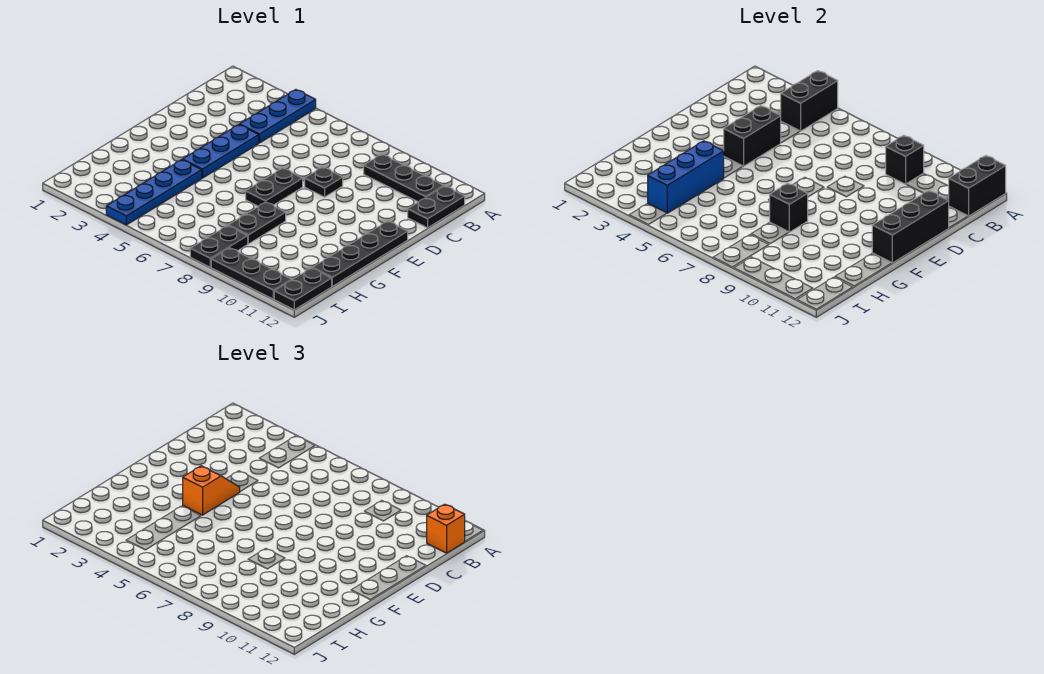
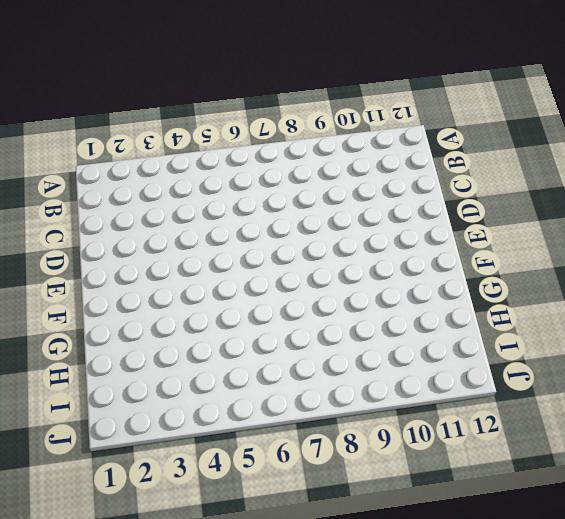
none -> blue plate A4:C4 level 1
none -> black plate B9:B11 level 1
none -> black plate B12:C12 level 1

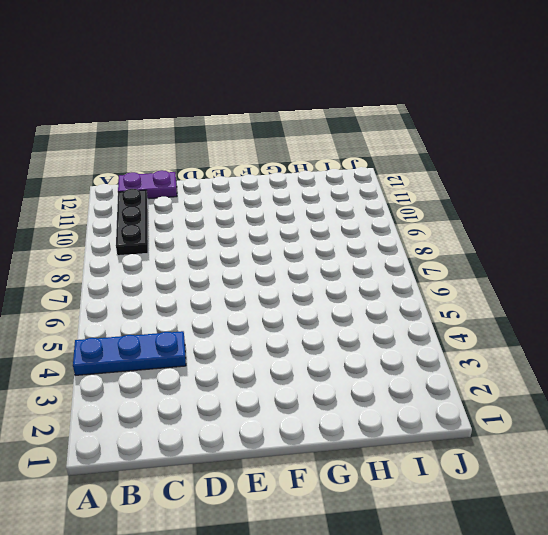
purple plate B12:C12 level 1 -> black plate B12:C12 level 1
none -> blue plate D4:F4 level 1
none -> black plate D8 level 1
none -> black plate E7:F7 level 1

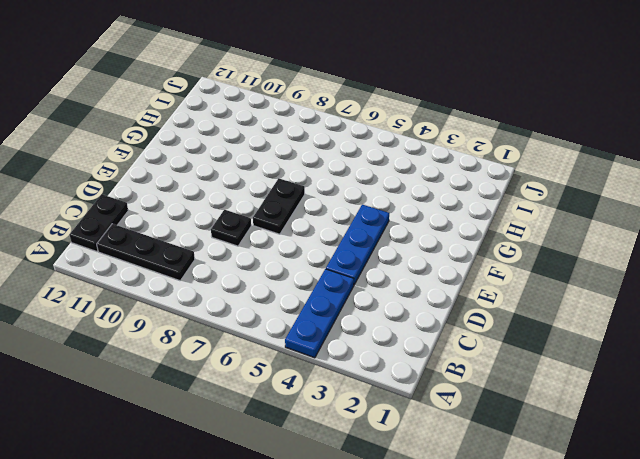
none -> black plate E12:H12 level 1
none -> blue plate G4:J4 level 1
none -> black plate G8:H8 level 1

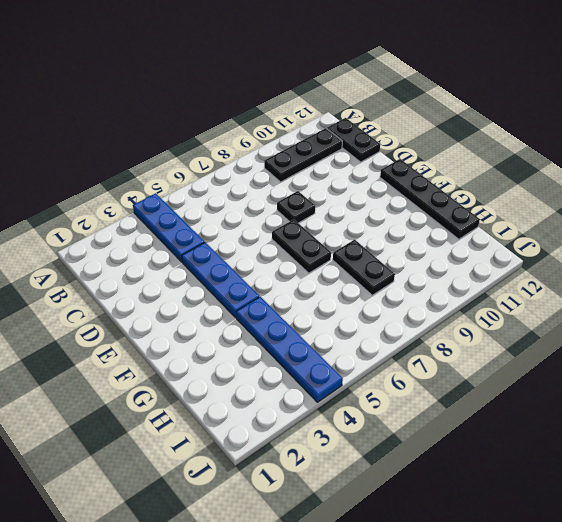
none -> black plate I8:J8 level 1
none -> black plate I12:J12 level 1
none -> black plate J9:J11 level 1

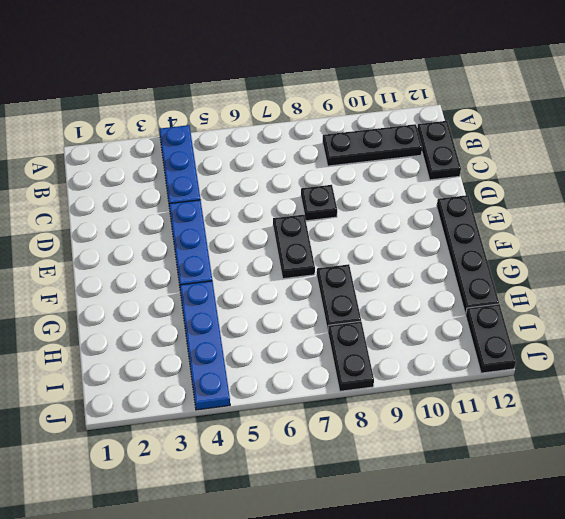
none -> black plate J9:J11 level 1
none -> black brick A4:B4 level 2
none -> black brick A12:B12 level 2

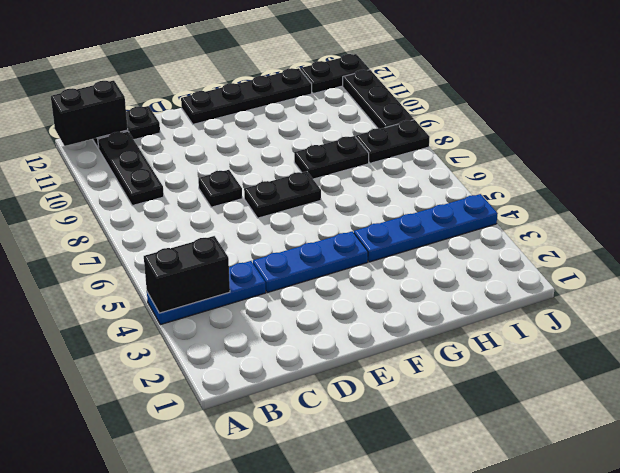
none -> black brick B9 level 2
none -> black brick D4:E4 level 2
none -> black brick D12:F12 level 2

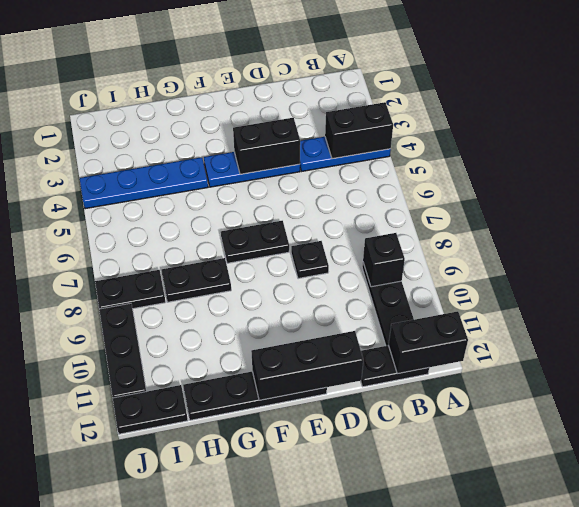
none -> blue brick G4:I4 level 2
none -> black brick G8 level 2
none -> orange brick B12 level 3

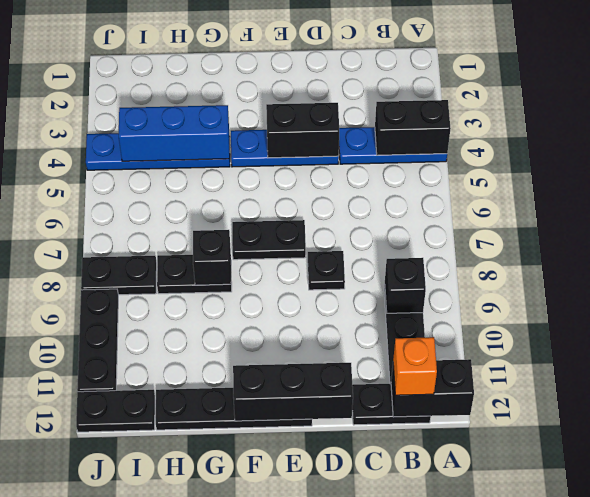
none -> orange slope E4:F4 level 3 top F

